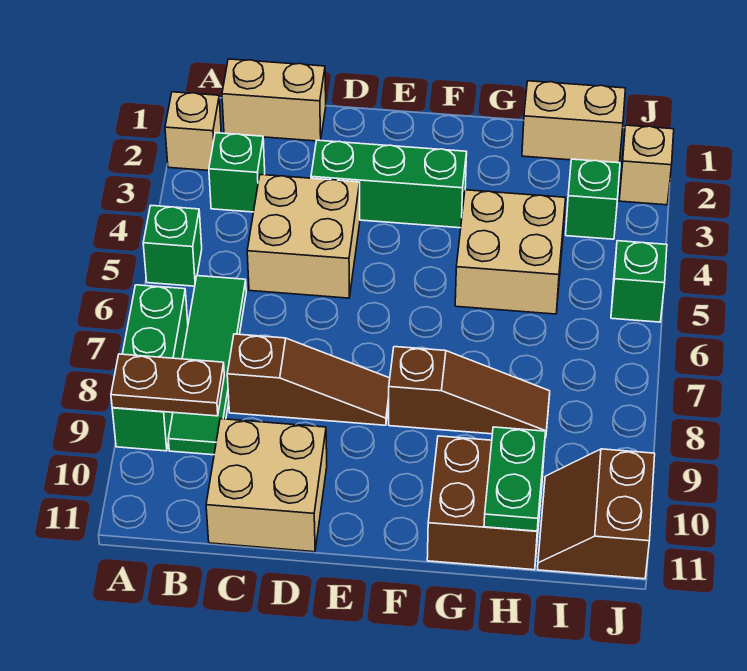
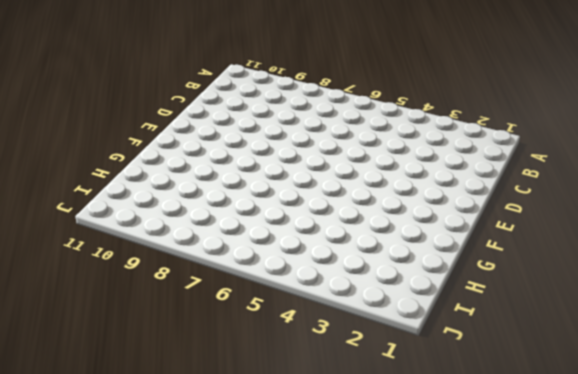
none -> tan brick A2 level 1
none -> green brick A5 level 1
none -> green brick A7:A9 level 1

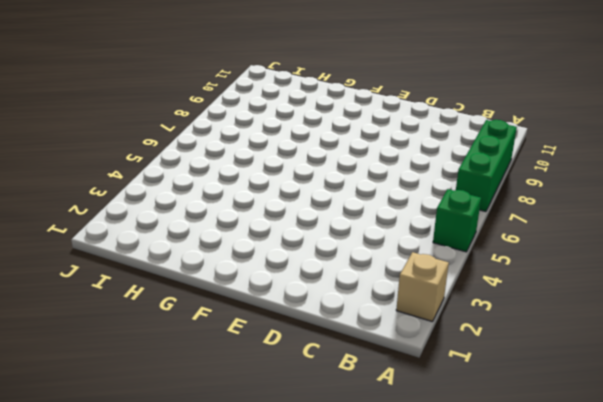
none -> tan brick B1:C1 level 1
none -> green brick B3 level 1
none -> green tile B6:B9 level 1

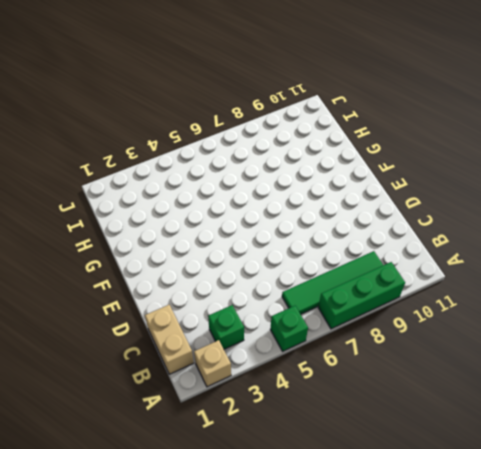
none -> tan brick C4:D5 level 1
none -> brown slope C8:E8 level 1 top C
none -> tan brick C10:D11 level 1

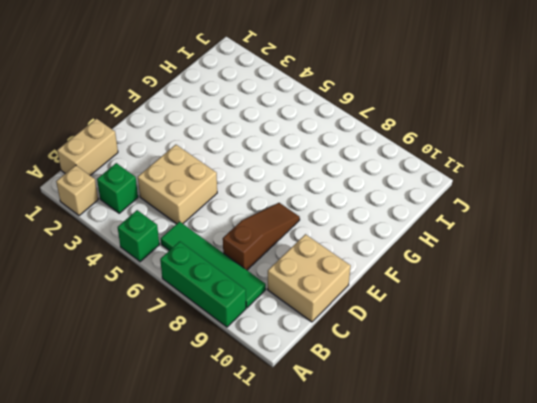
none -> green brick D3:F3 level 1
none -> brown slope F8:H8 level 1 top F
none -> tan brick G4:H5 level 1

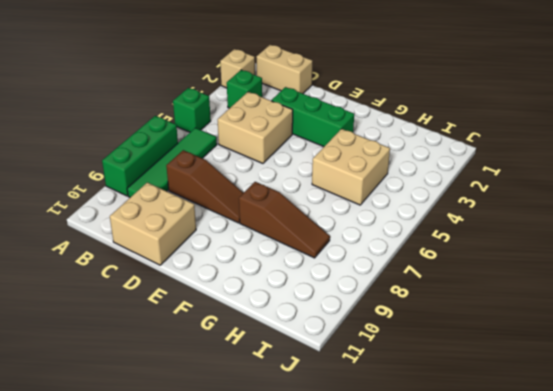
none -> brown brick G10:H11 level 1
none -> tan brick H1:I1 level 1
none -> green brick I3 level 1

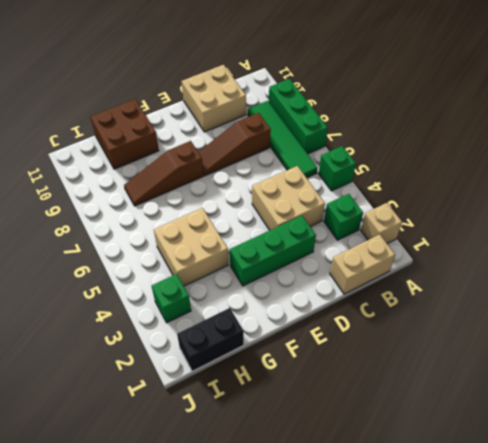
black brick H1:I1 level 1 -> tan brick H1:I1 level 1
none -> brown slope I10:J11 level 1 top J
none -> tan brick J2 level 1
none -> green brick J5 level 1

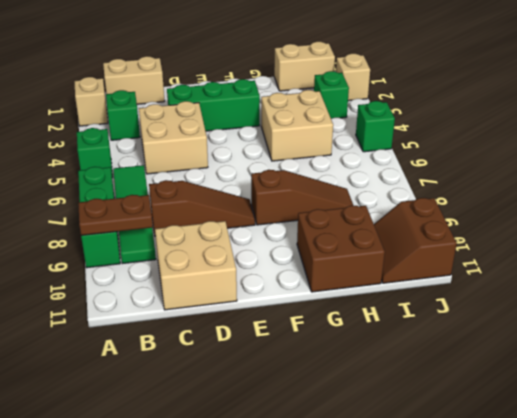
none -> green plate H10:H11 level 2

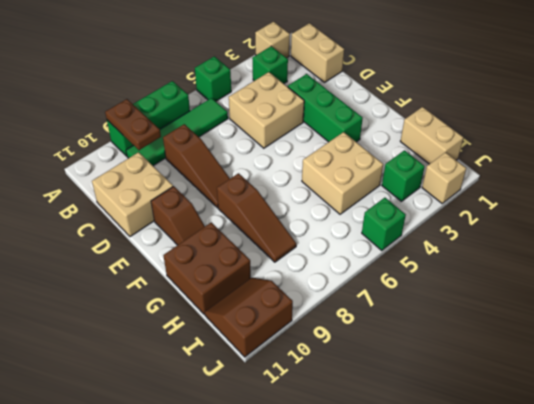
brown slope E10:F10 level 1 top E -> none
none -> green plate H10:H11 level 2

